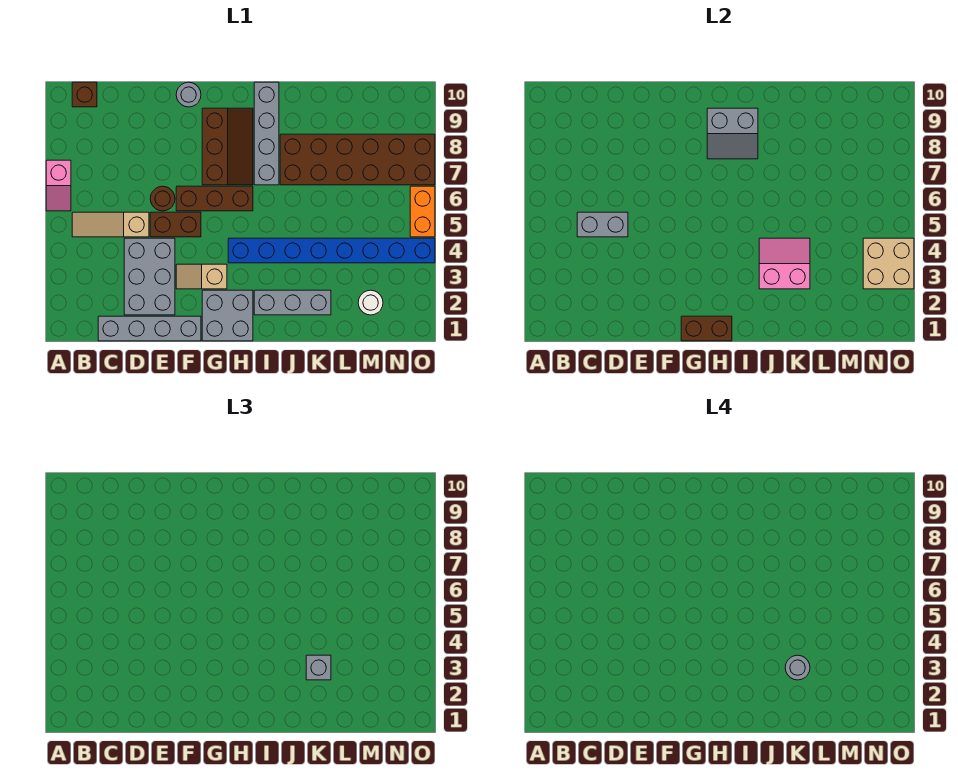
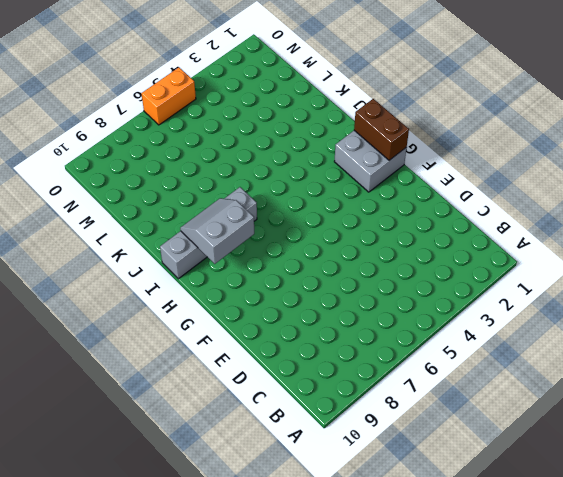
grey slope H8:I9 level 2 top H -> grey slope H8:I9 level 2 top 9
none -> pink slope A6:A7 level 1 top 7
none -> tan slope B5:D5 level 1 top D
none -> brown brick B10 level 1

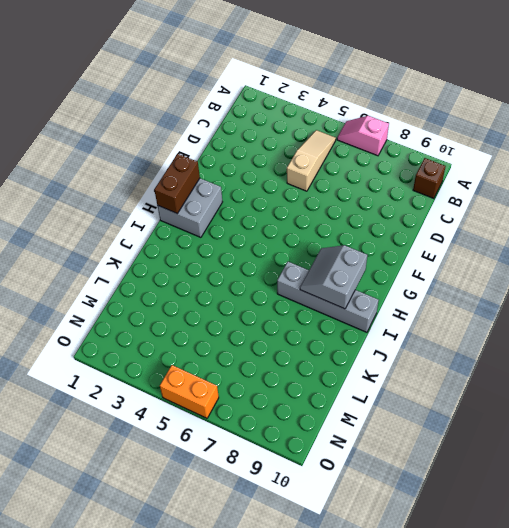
none -> grey brick C1:F1 level 1
none -> grey brick D2:E4 level 1
none -> brown brick E5:F5 level 1

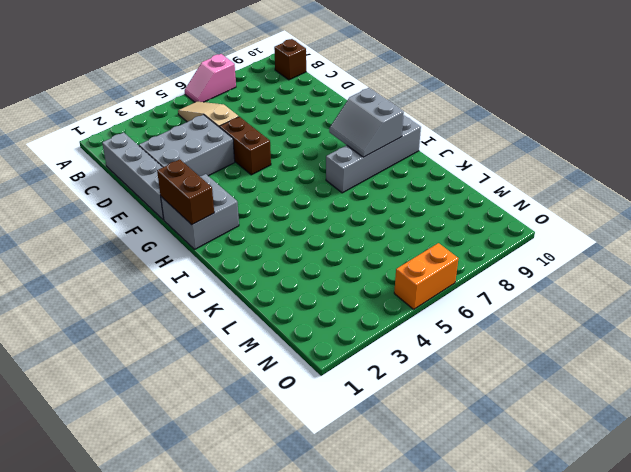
none -> brown round brick E6 level 1
none -> tan slope F3:G3 level 1 top G
none -> brown brick F6:H6 level 1

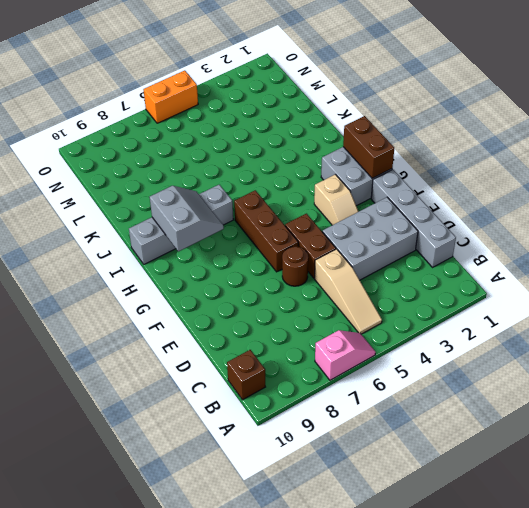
none -> grey round brick F10 level 1
none -> brown slope G7:H9 level 1 top G
none -> blue brick H4:O4 level 1

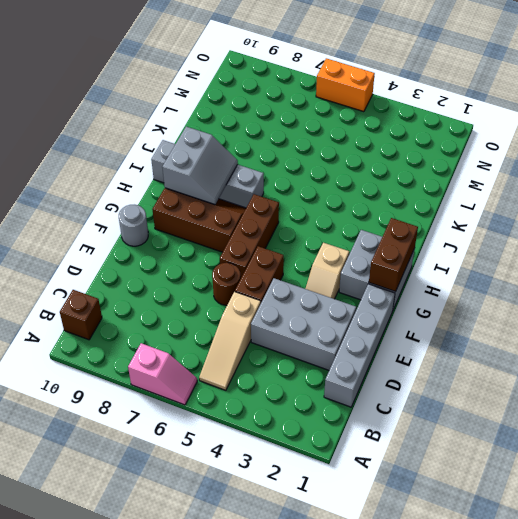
none -> blue brick H4:O4 level 1
none -> grey brick I2:K2 level 1
none -> brown brick J7:O8 level 1

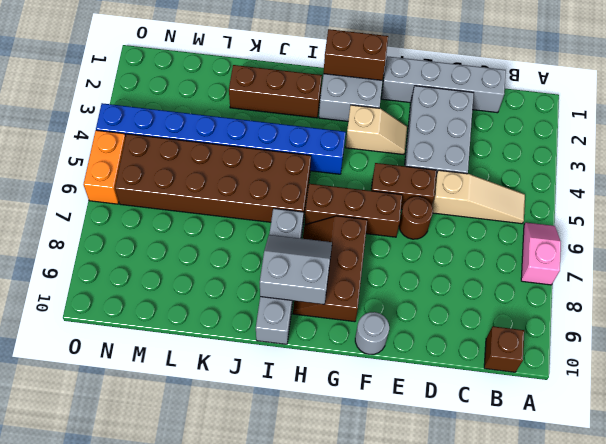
brown brick I2:K2 level 1 -> grey brick I2:K2 level 1
brown brick I5:N6 level 1 -> brown brick J7:O8 level 1
none -> white round brick M2 level 1
none -> grey brick C5:D5 level 2
none -> pink slope J3:K4 level 2 top 3

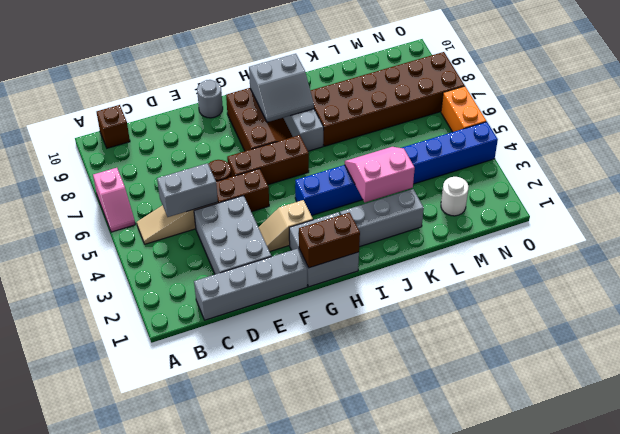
none -> tan brick N3:O4 level 2
none -> grey brick K3 level 3
none -> grey round brick K3 level 4

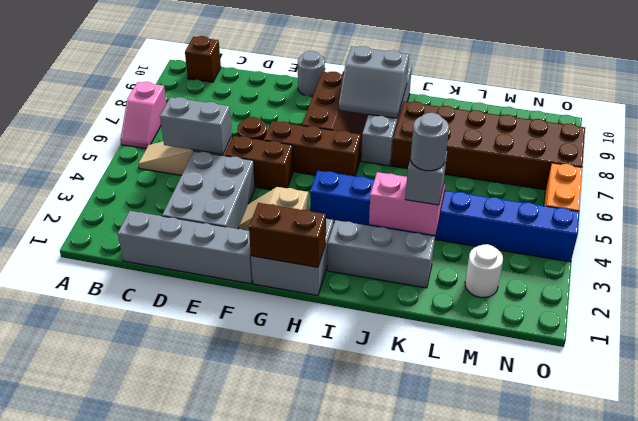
none -> tan brick N3:O4 level 2

